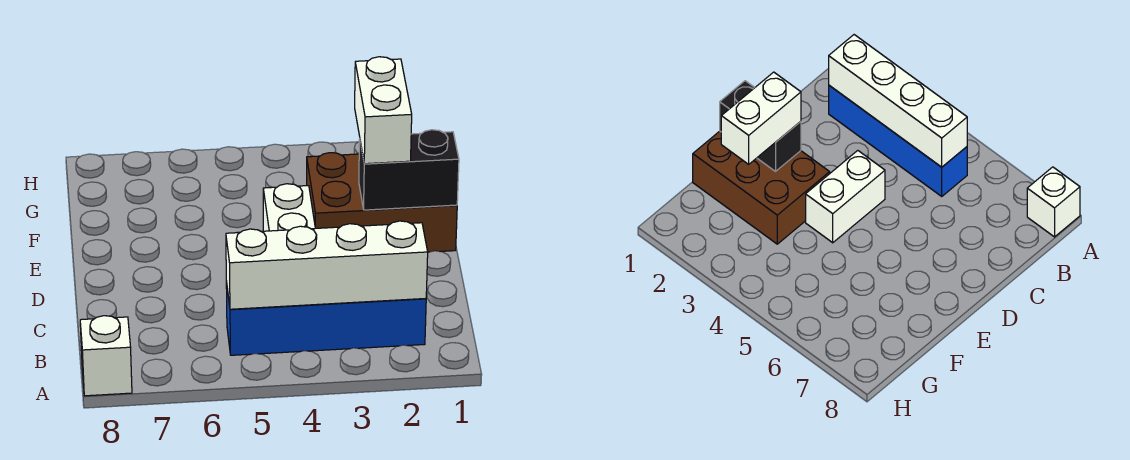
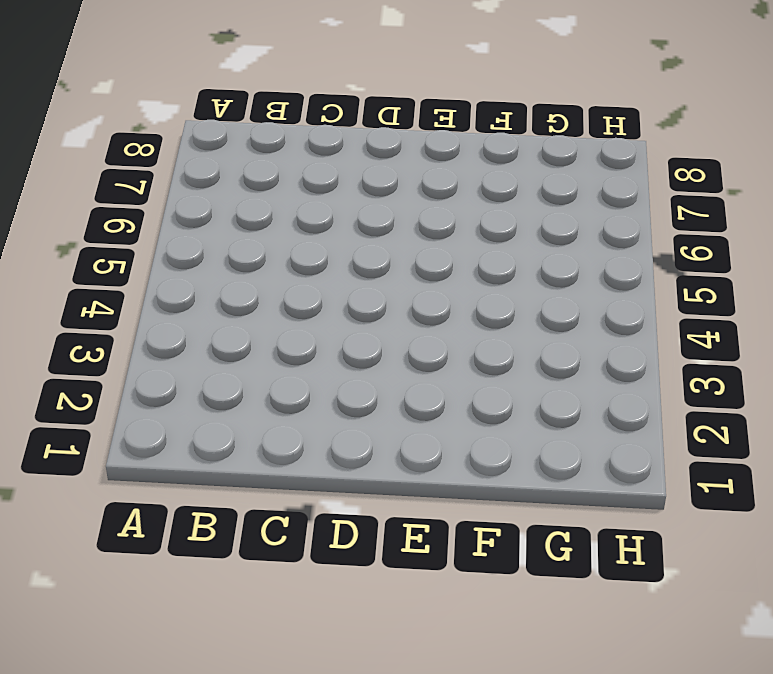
none -> white brick A8 level 1
none -> blue brick B2:B5 level 1

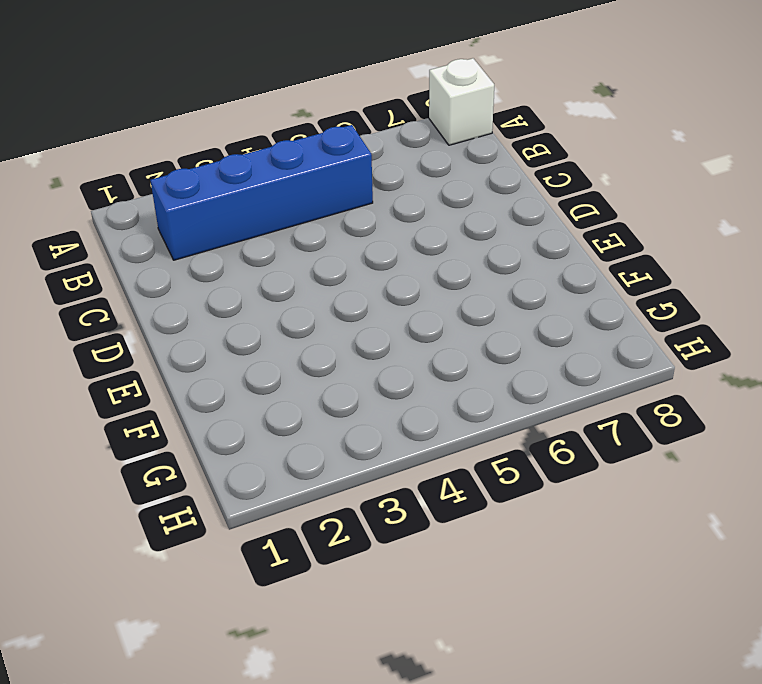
none -> white brick D4:E4 level 1
none -> brown brick E1:F3 level 1

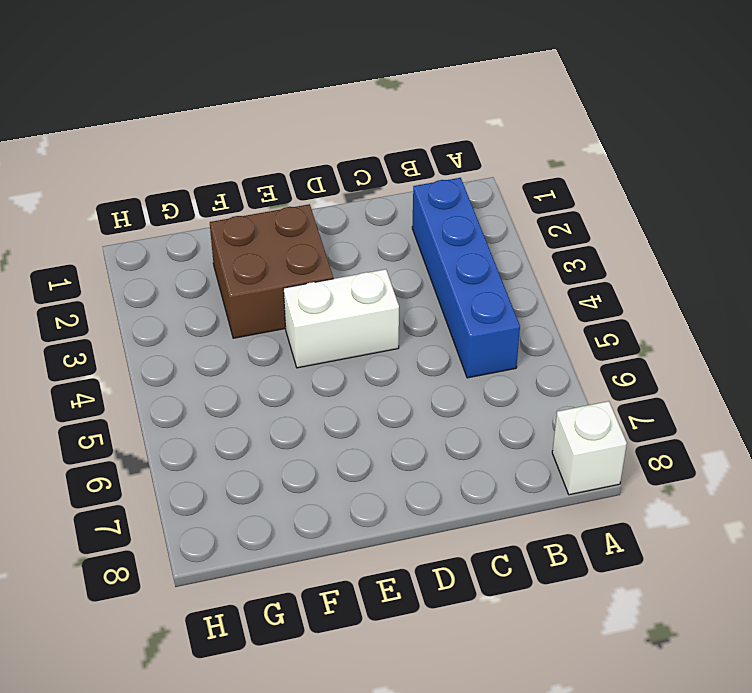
brown brick E2:F3 level 1 -> brown brick E1:F3 level 1
none -> white brick B2:B5 level 2
none -> black brick E1:E2 level 2

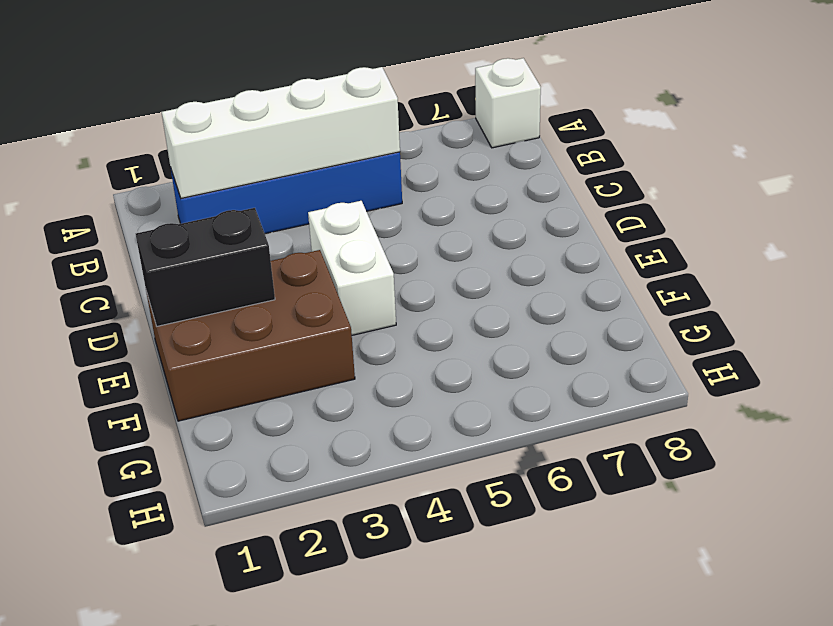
none -> white brick E2:F2 level 3

